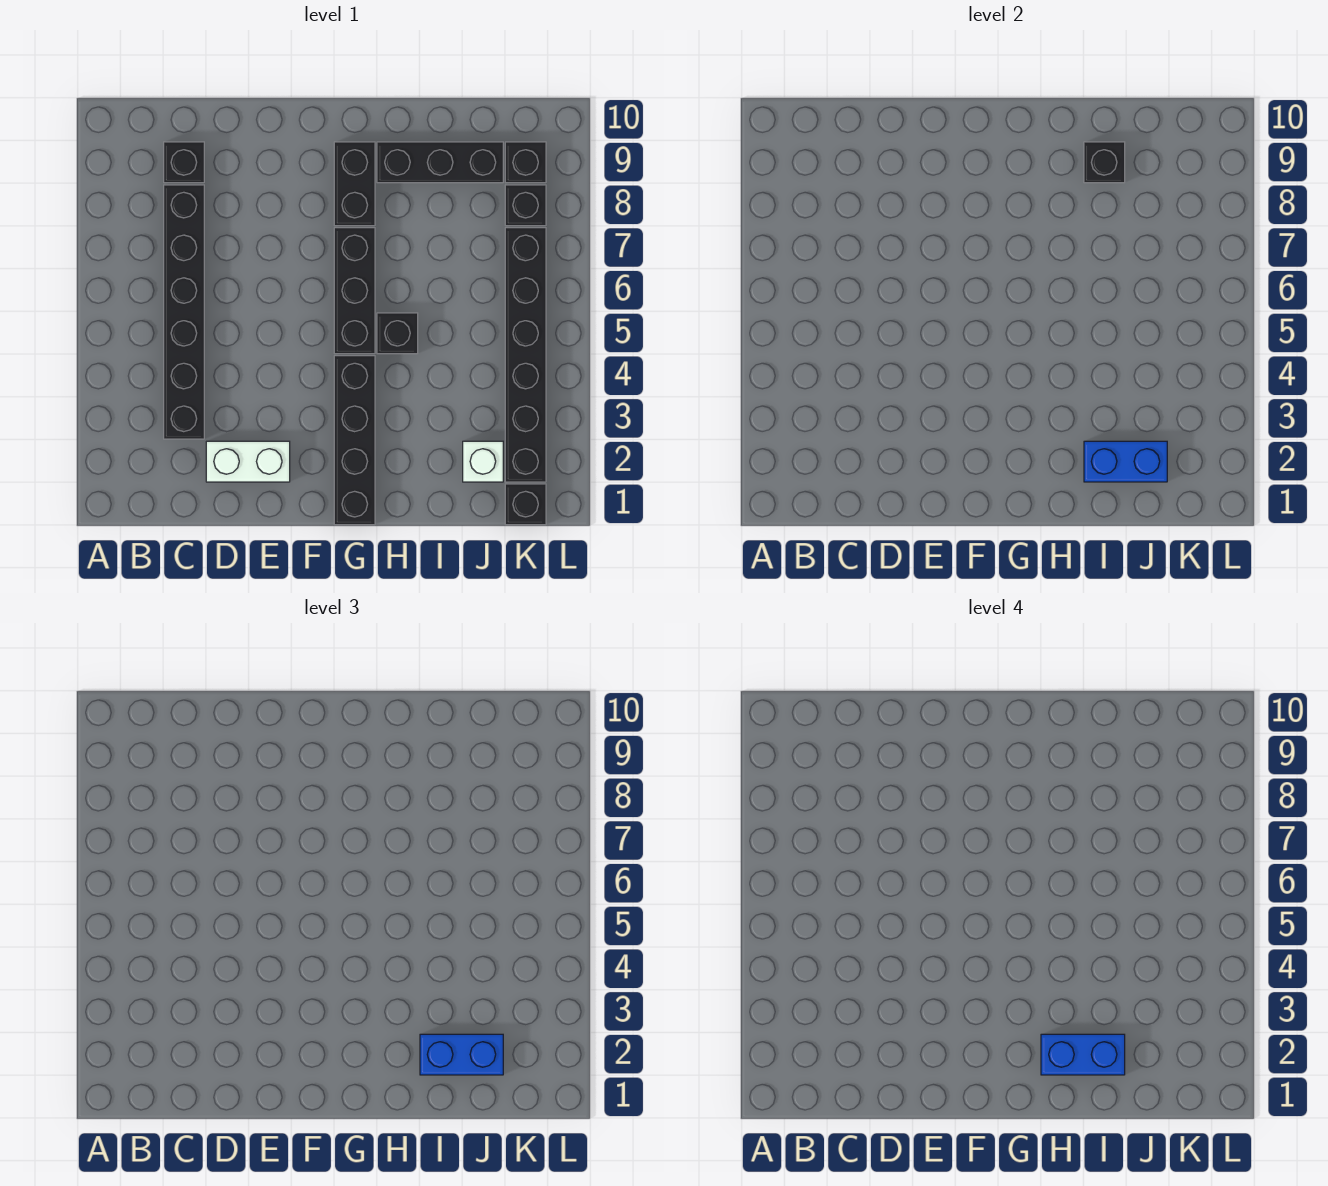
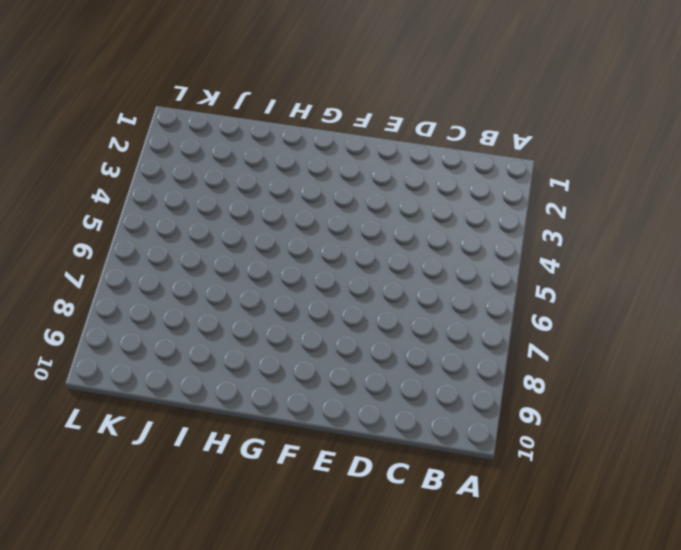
none -> black brick C3:C8 level 1
none -> black brick C9 level 1
none -> white brick D2:E2 level 1

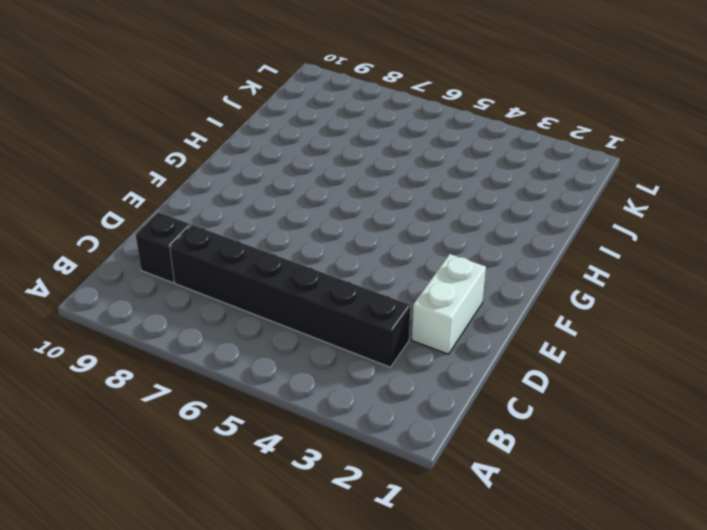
none -> black brick G1:G4 level 1
none -> black brick G5:G7 level 1
none -> black brick G8:G9 level 1

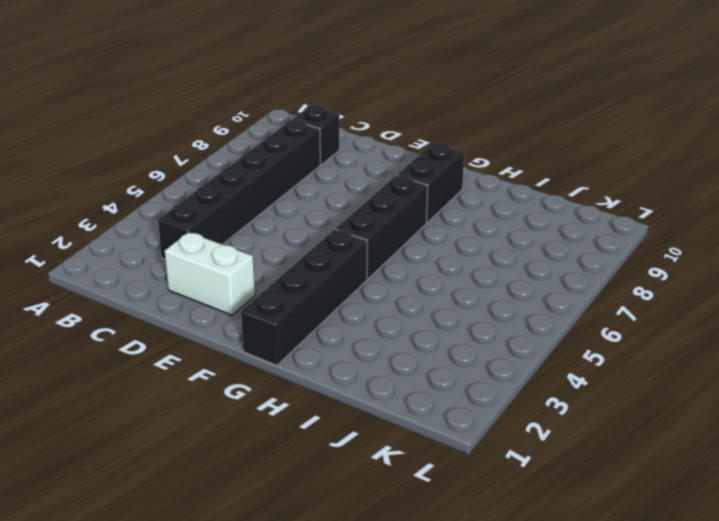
none -> black brick H5 level 1
none -> black brick H9:J9 level 1
none -> white brick J2 level 1

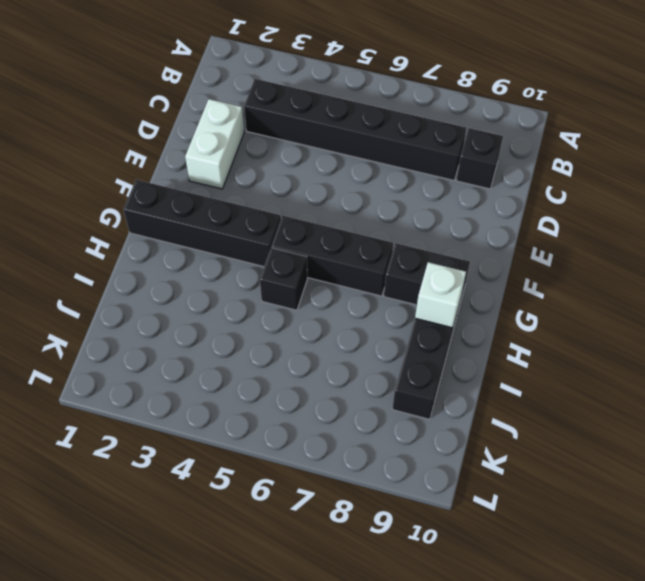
white brick H9 level 2 -> white brick J2 level 1
none -> black brick K1 level 1
none -> black brick K2:K7 level 1
none -> black brick K8 level 1

